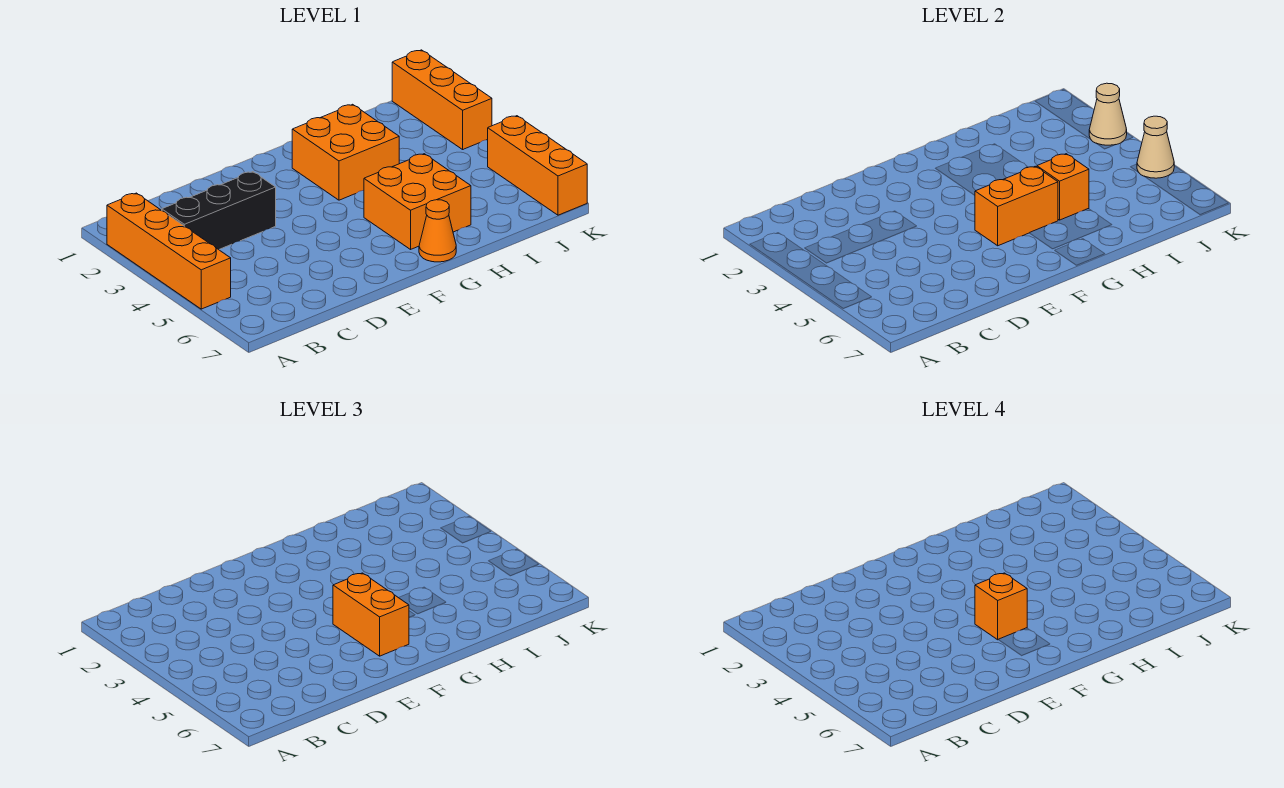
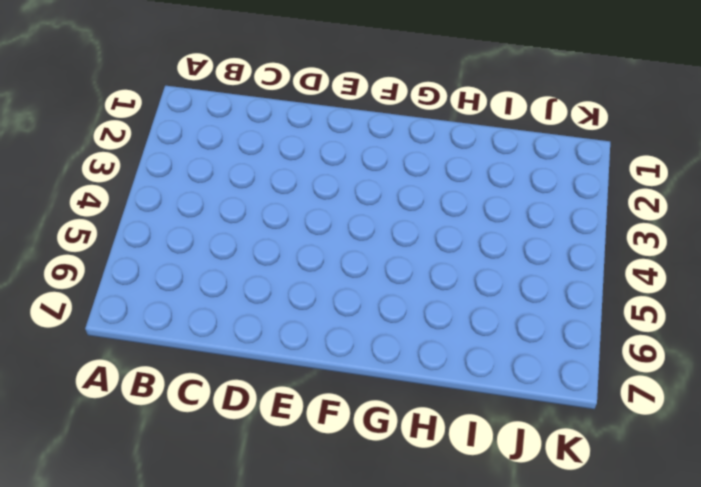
none -> orange brick A2:A5 level 1
none -> black brick B3:D3 level 1
none -> orange brick G2:H3 level 1

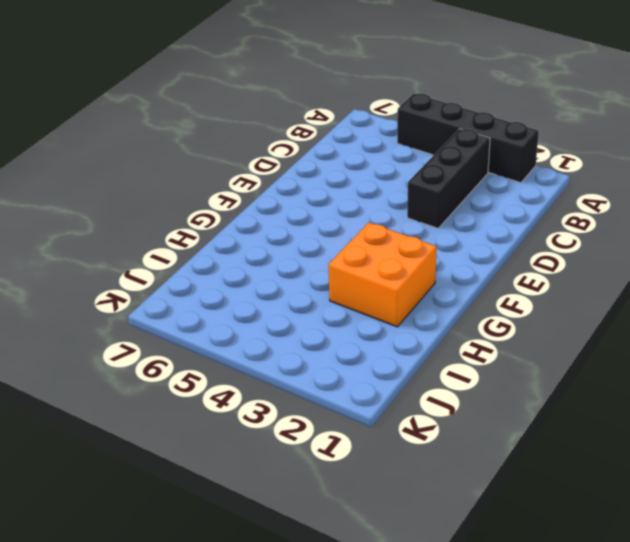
black brick A2:A5 level 1 -> orange brick A2:A5 level 1
none -> orange brick G5:H6 level 1
none -> orange cone G7 level 1
none -> orange brick K1:K3 level 1

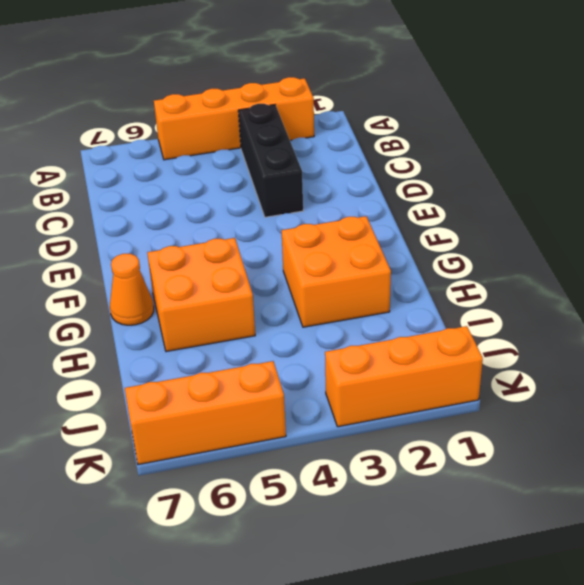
none -> orange brick F5:G5 level 2
none -> orange brick H5 level 2
none -> tan cone K3 level 2

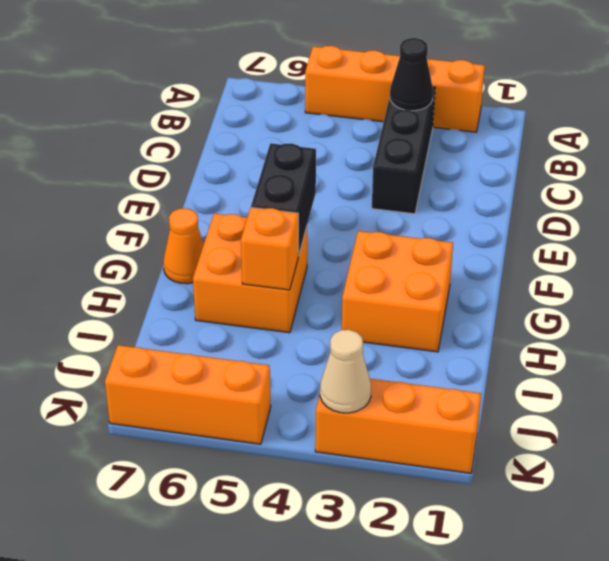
black cone B3 level 2 -> none
black brick F5:G5 level 2 -> orange brick F5:G5 level 2
none -> tan cone K5 level 2
none -> orange brick F5:F6 level 3
none -> orange brick F5 level 4

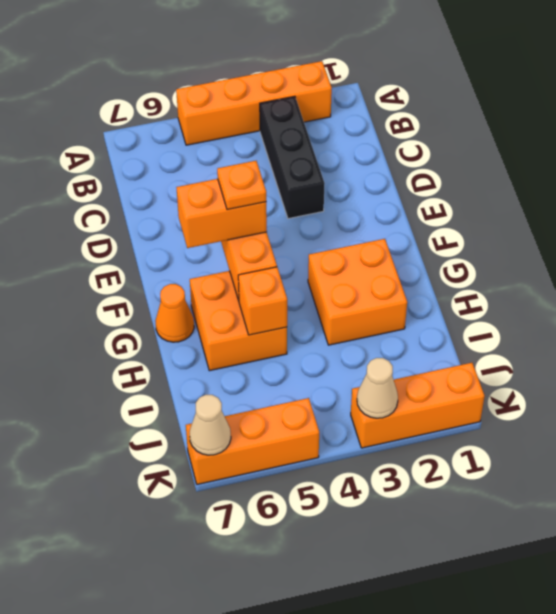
orange plate F5 level 4 -> orange brick F5 level 4
tan cone K7 level 2 -> tan cone K5 level 2

